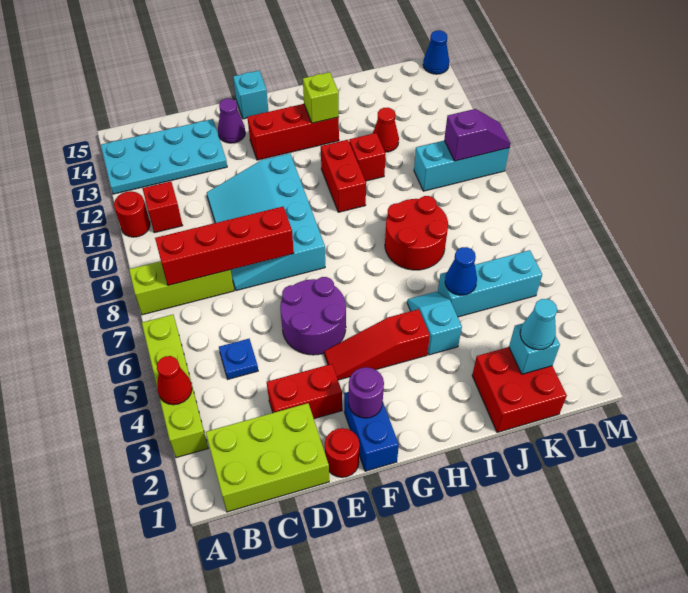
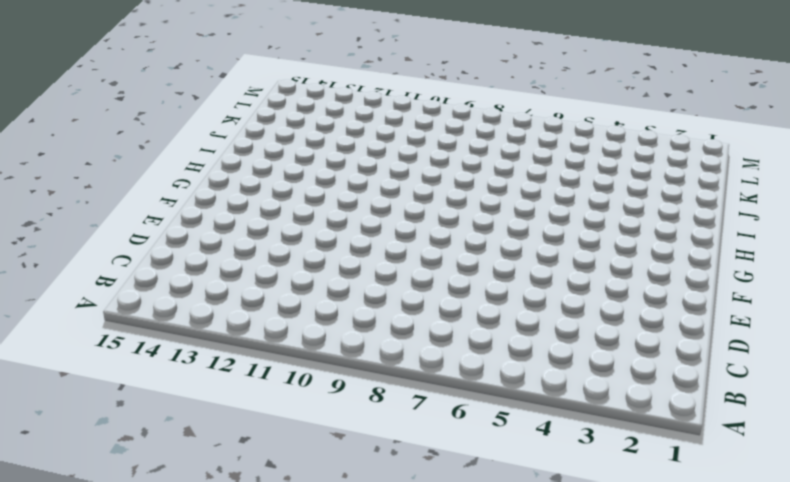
none -> lime brick A3:A6 level 1
none -> lime brick A8:C8 level 1
none -> red round brick A11 level 1
none -> cyan plate A13:D14 level 1

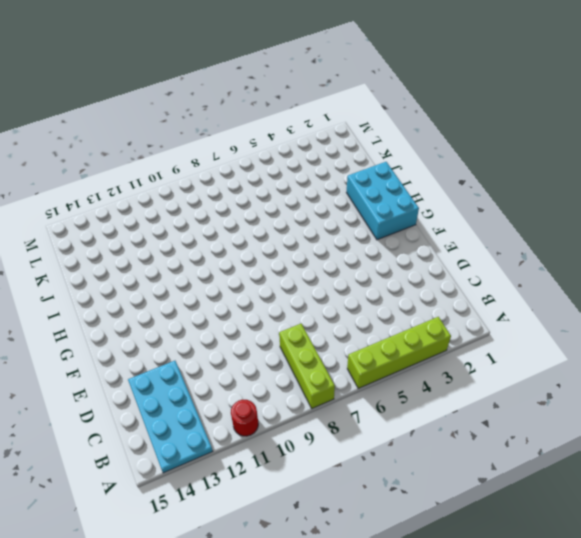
cyan brick G1:I2 level 1 -> none
none -> lime brick B1:D2 level 1
none -> red brick B11 level 1
none -> blue plate C5 level 1
none -> red brick D3:E3 level 1

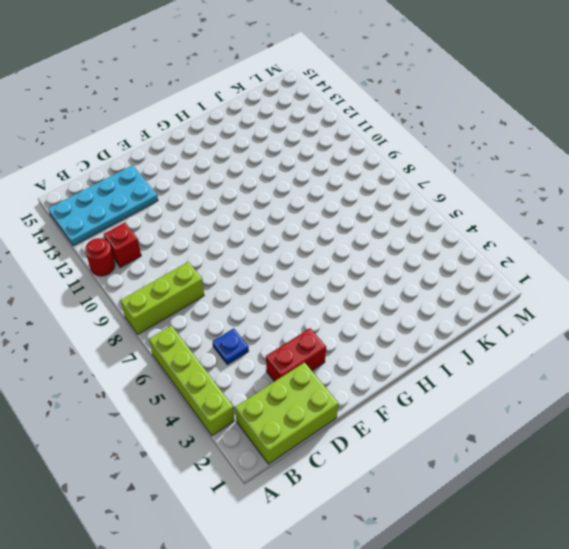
none -> cyan slope D8:F11 level 1 top F
none -> red round brick E1 level 1
none -> purple round brick E5:F6 level 1
none -> purple cone E14 level 1

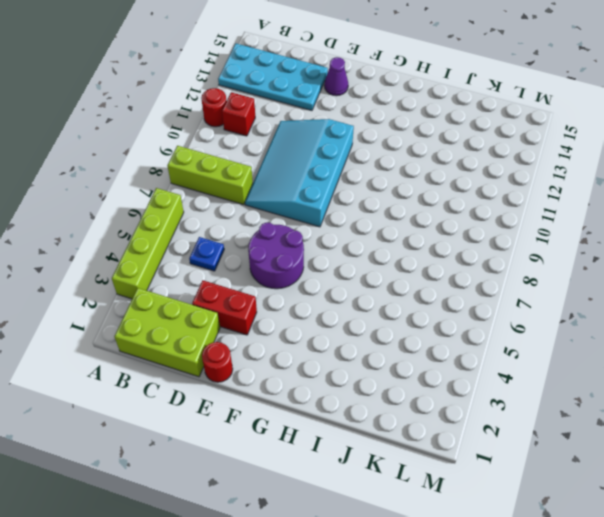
none -> blue brick F1:F2 level 1
none -> red slope F4:H4 level 1 top H
none -> red brick F13:H13 level 1
none -> cyan brick F15 level 1

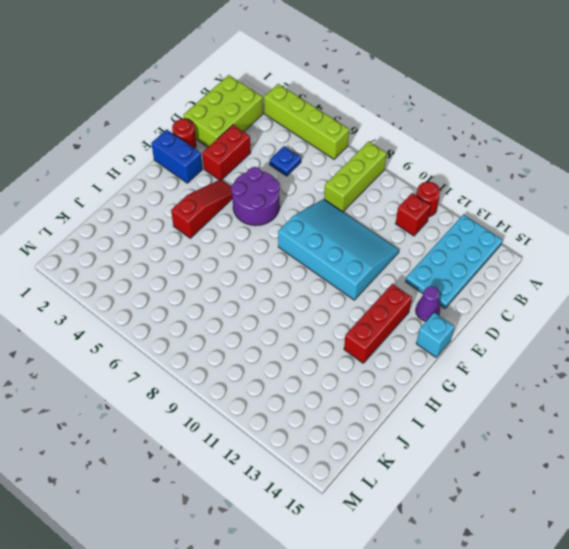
none -> red brick H10:H11 level 1
none -> cyan slope I4:I5 level 1 top 4
none -> red round brick I7:J8 level 1
none -> red brick I11 level 1

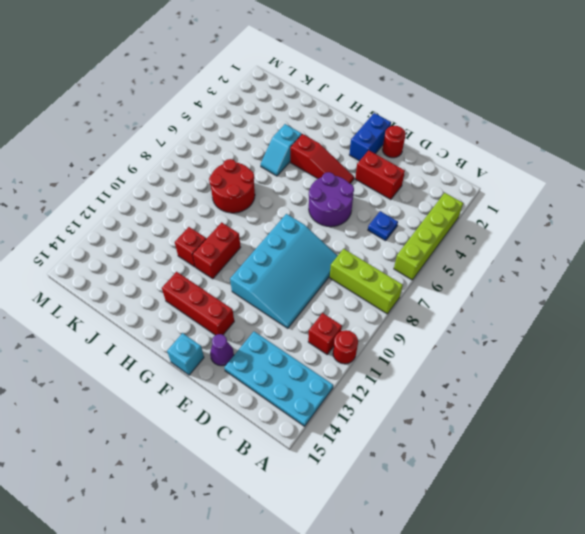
none -> lime brick B1:D2 level 1
none -> red brick J1:K2 level 1
none -> cyan brick J5:L5 level 1
none -> red cone J12 level 1

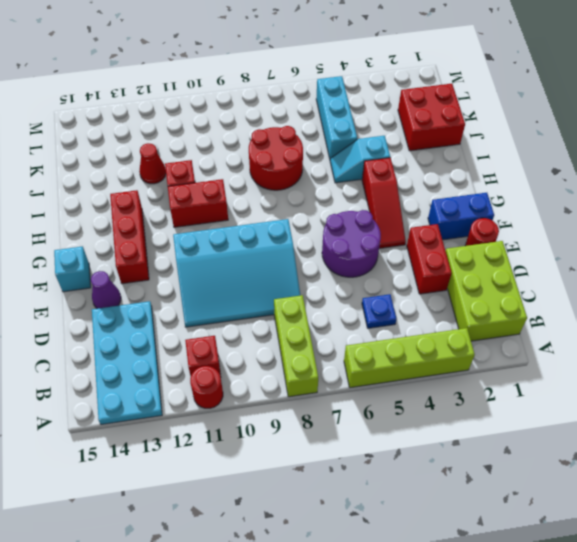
none -> cyan brick K10:M10 level 1
none -> blue cone M15 level 1
none -> red cone A4 level 2
none -> red brick B8:E8 level 2

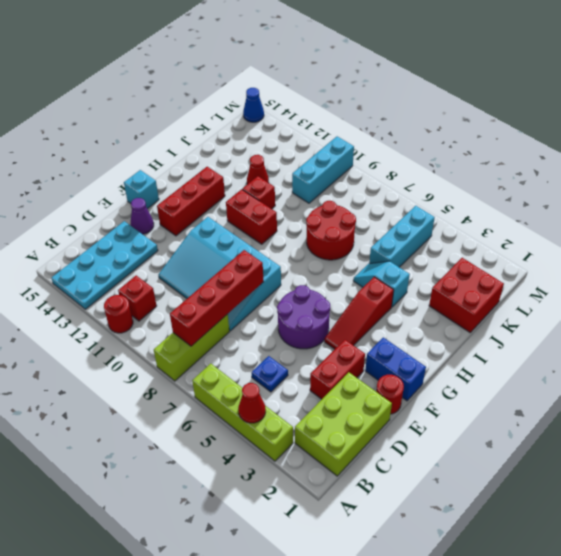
none -> purple round brick F2 level 2
none -> lime brick H13 level 2
none -> blue cone J5 level 2
none -> cyan brick K2 level 2

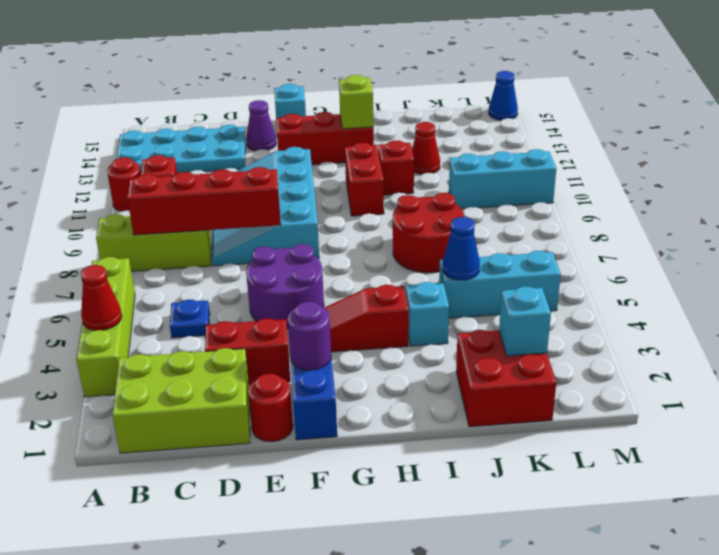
none -> purple slope L10:M10 level 2 top L
none -> cyan cone K2 level 3

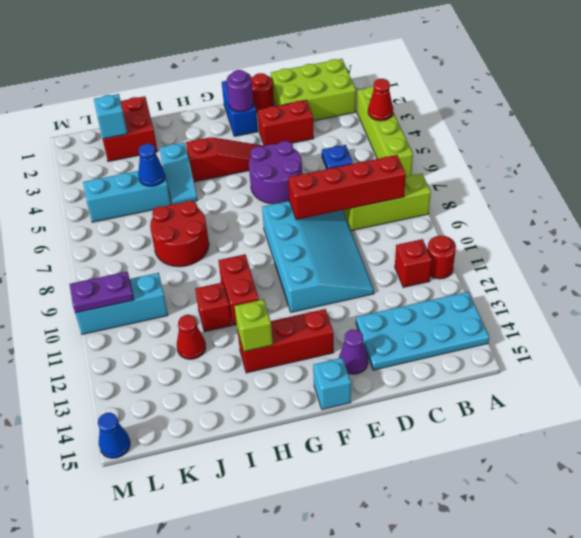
purple plate L10:M10 level 2 -> purple slope L10:M10 level 2 top L
none -> cyan cone K2 level 3

